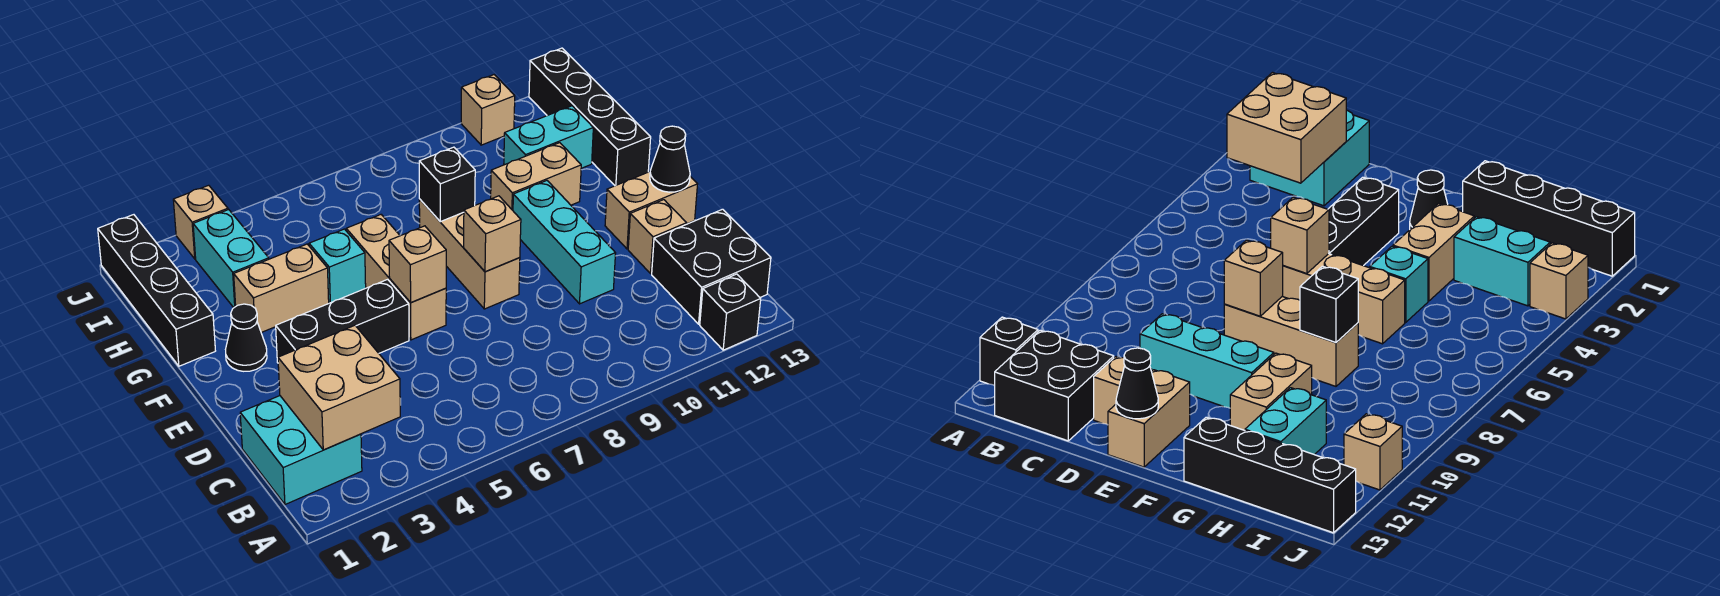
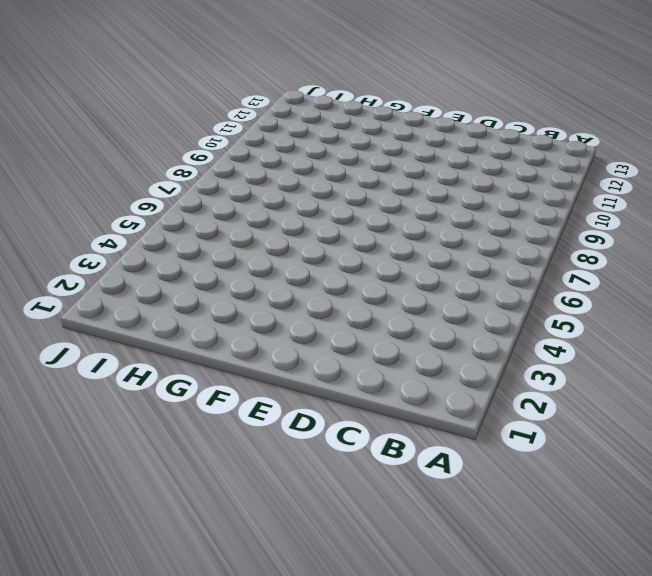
none -> black brick A12 level 1
none -> cyan brick B1:C2 level 1
none -> black brick B12:C13 level 1

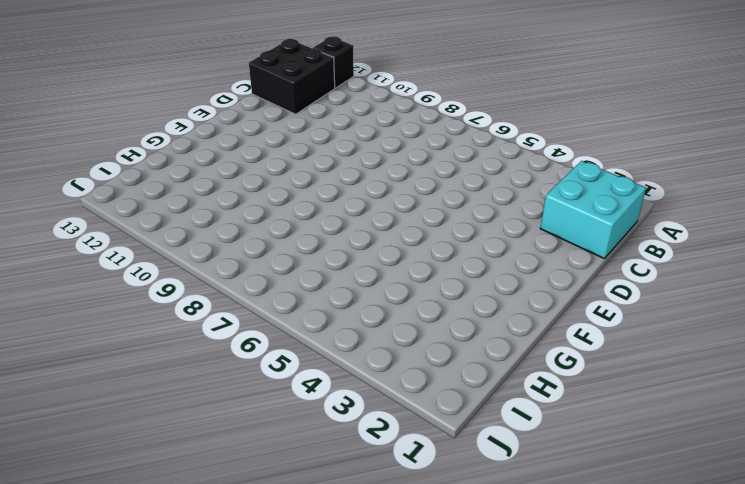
none -> cyan brick D10:F10 level 1
none -> tan brick D12 level 1
none -> black brick E3:E5 level 1

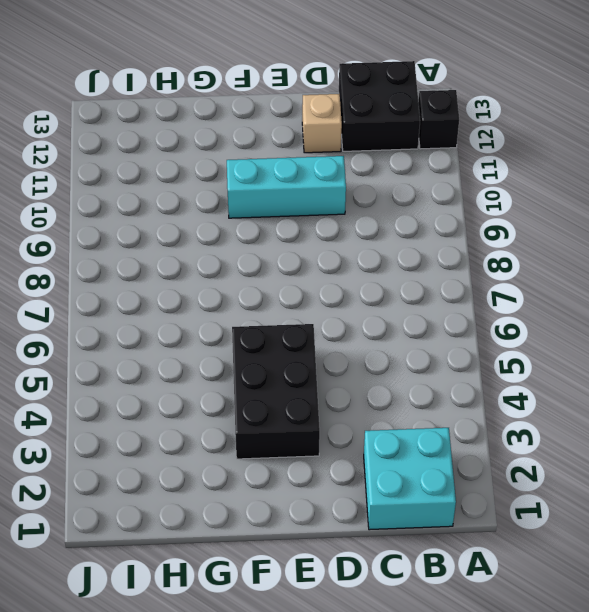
black brick E3:F5 level 1 -> black brick E3:E5 level 1
none -> tan brick E6:G6 level 1
none -> tan brick E8:G8 level 1
none -> tan brick E12:E13 level 1

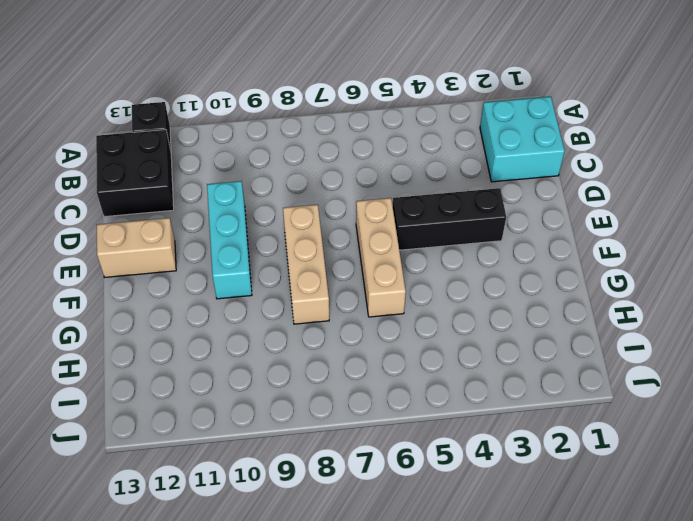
none -> tan brick D12 level 1
none -> black cone F2 level 1
none -> black brick G1:J1 level 1

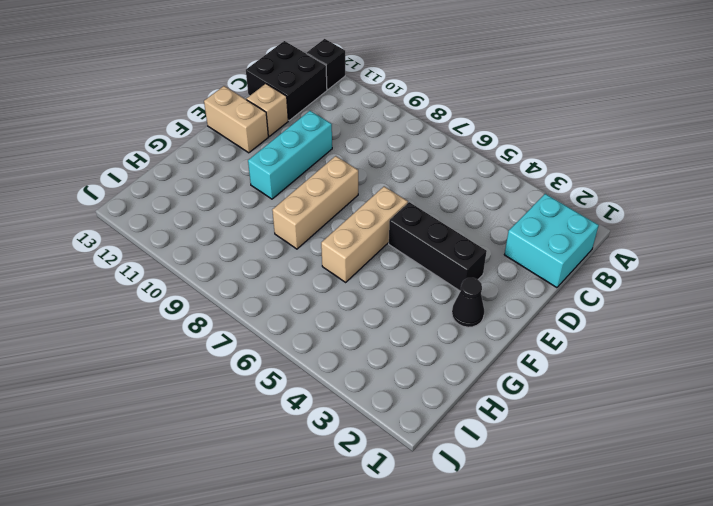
none -> black brick G1:J1 level 1
none -> tan brick G3:G4 level 1
none -> cyan brick G5 level 1

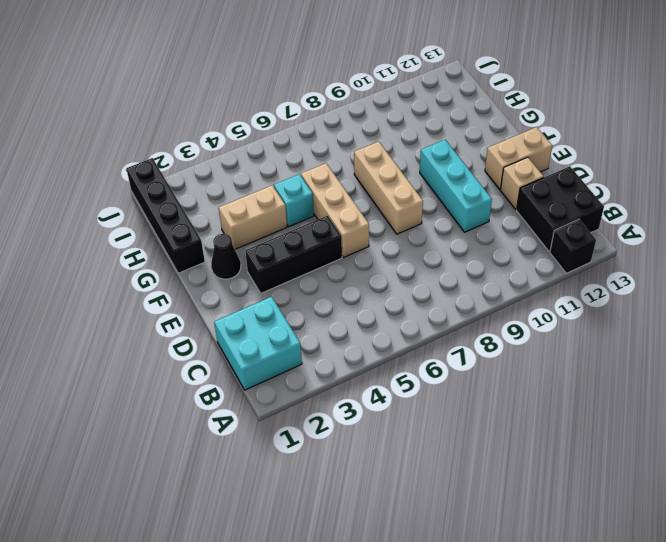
none -> tan brick G10:G11 level 1
none -> black brick G13:J13 level 1
none -> cyan brick H3:I3 level 1

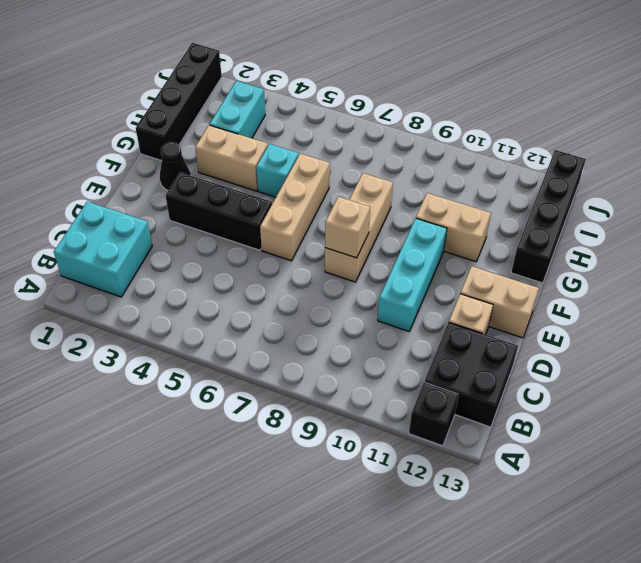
none -> cyan brick H11:H12 level 1
none -> tan brick J3 level 1
none -> tan brick J11 level 1

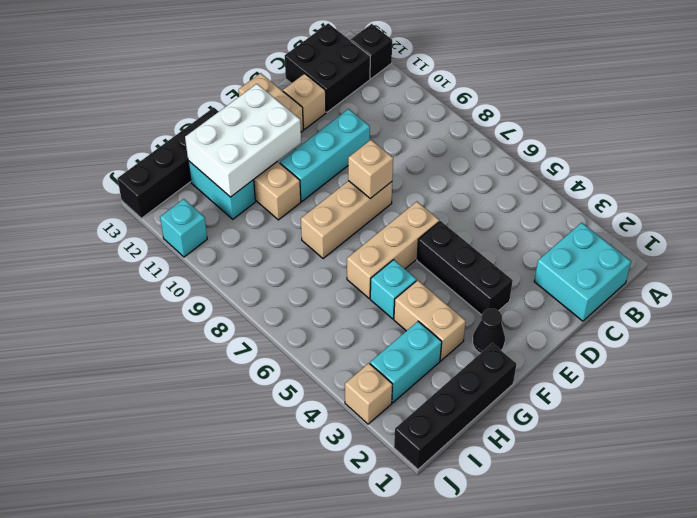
white brick F11:H12 level 2 -> none
cyan brick J11 level 1 -> tan brick J11 level 1
none -> tan brick B2:C3 level 2
none -> tan brick E6 level 2
none -> black cone E13 level 2

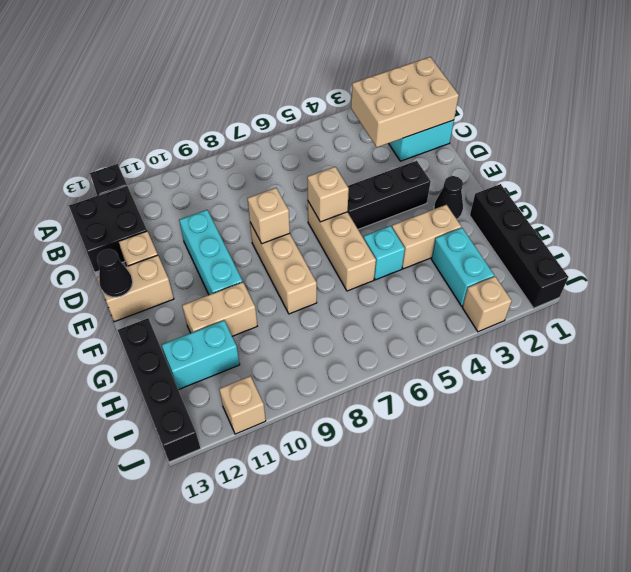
tan brick B1:C3 level 2 -> tan brick B2:C3 level 2
none -> black brick G8 level 2

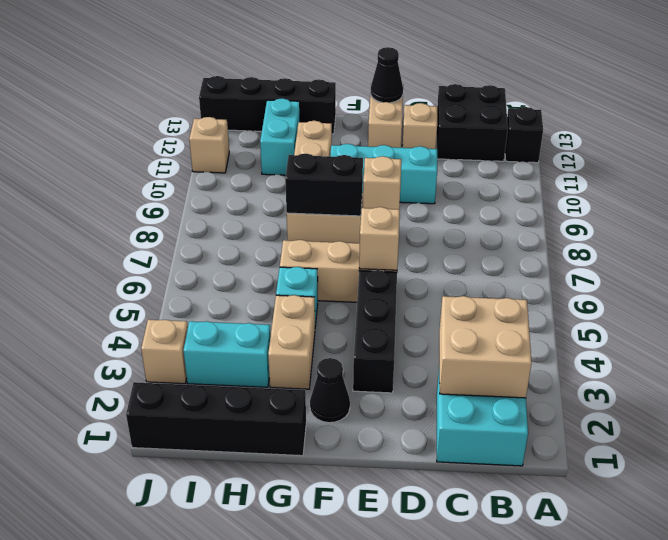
black brick F8:G8 level 2 -> black brick G8 level 2

